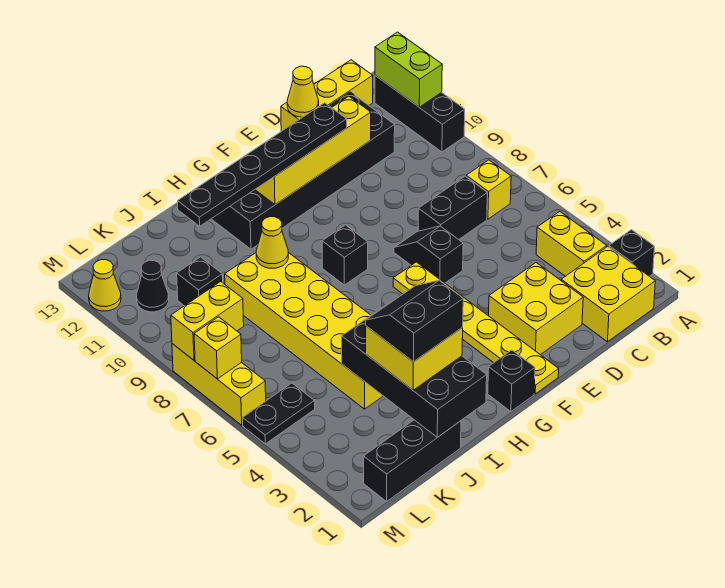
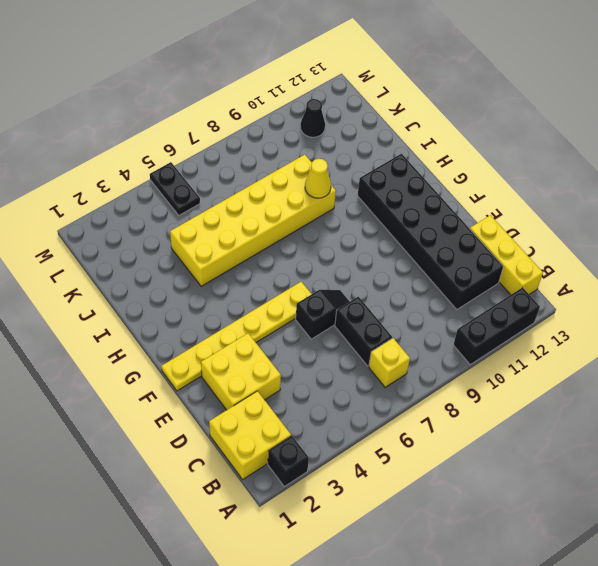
none -> yellow brick B3:B4 level 1
none -> black brick G1 level 1
none -> black brick G8 level 1
none -> black brick J1:L1 level 1

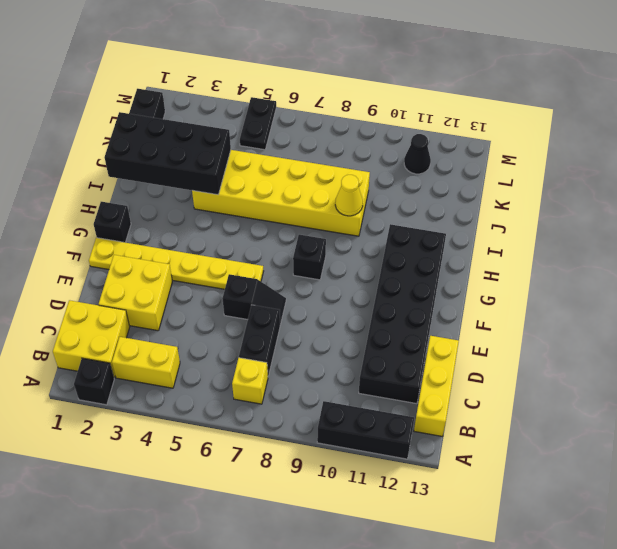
none -> black brick K10 level 1
none -> yellow brick M6:M8 level 1
none -> yellow cone M12 level 1
none -> lime brick A11:A12 level 2

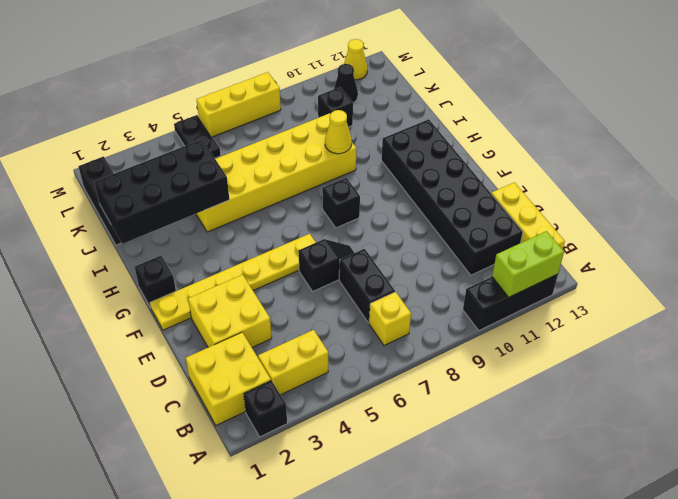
none -> yellow brick D11:G11 level 2
none -> yellow cone D13 level 2
none -> yellow brick L8:M8 level 2
none -> yellow brick M7 level 2

